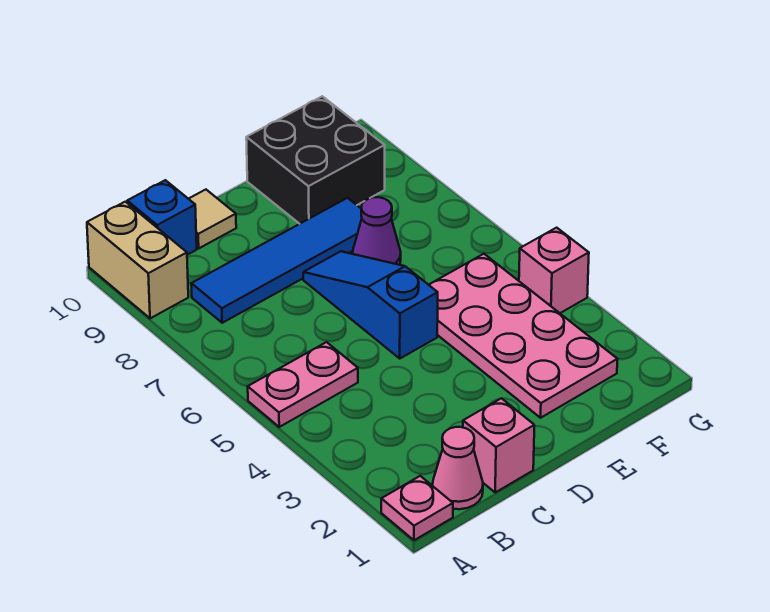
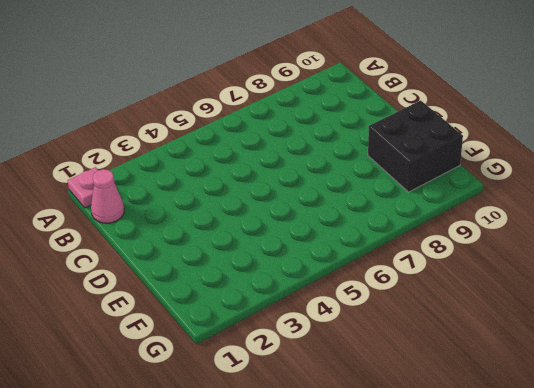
none -> pink plate A5:B5 level 1
none -> tan brick A9:A10 level 1
none -> blue tile B8:E8 level 1

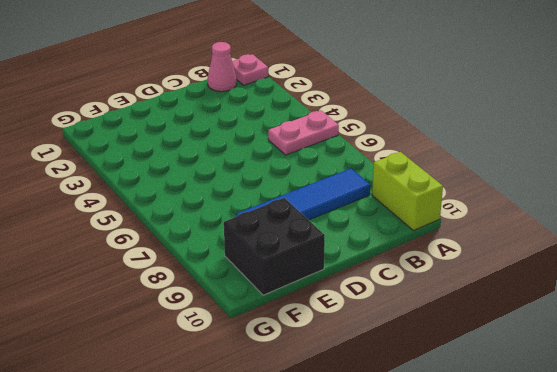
lime brick A9:A10 level 1 -> tan brick A9:A10 level 1
none -> blue brick B10 level 1
none -> pink brick C1 level 1
none -> tan tile C10 level 1

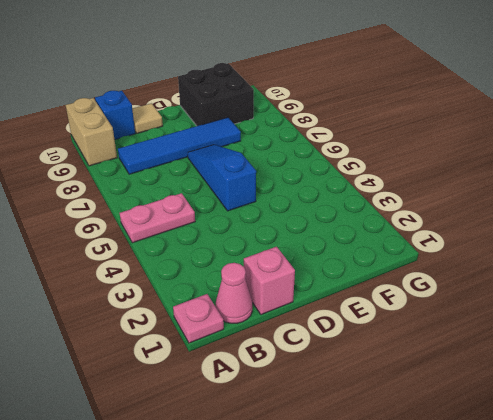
none -> pink plate E2:F5 level 1
none -> purple cone E7 level 1
none -> pink brick G4 level 1

